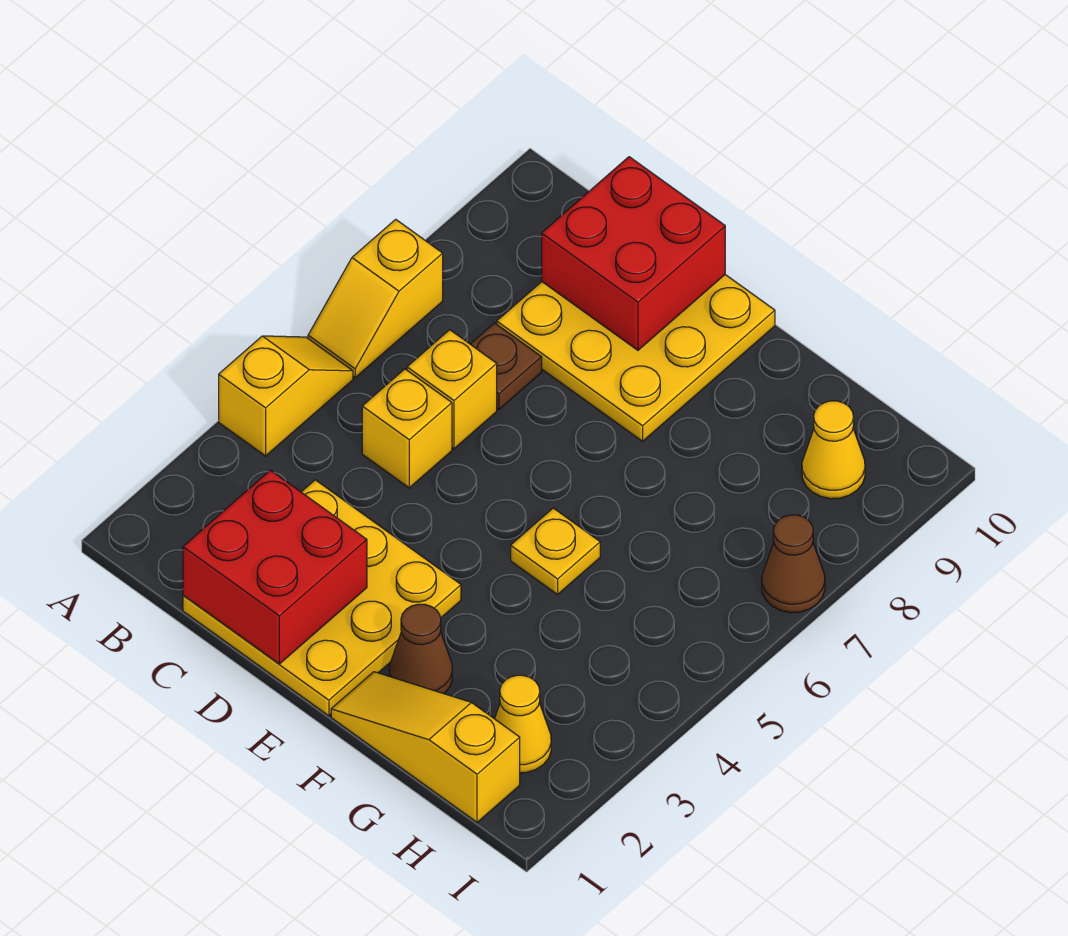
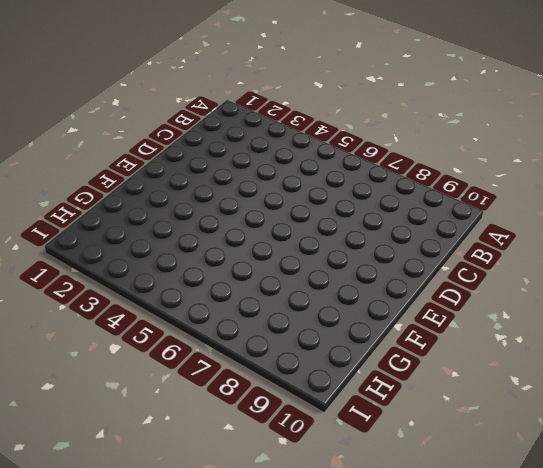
none -> yellow slope A4:A5 level 1 top 4
none -> yellow slope A6:A7 level 1 top 7
none -> yellow plate C1:E3 level 1

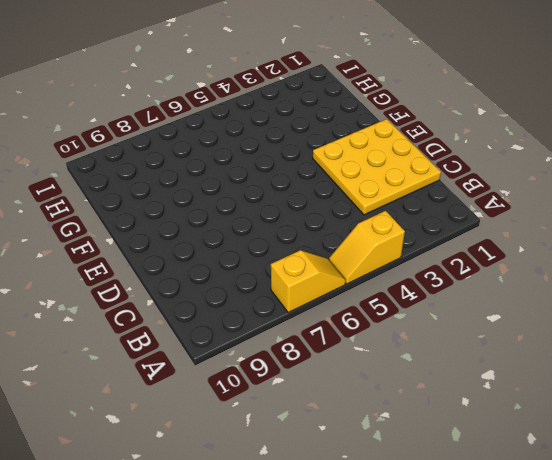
none -> yellow brick C5 level 1
none -> yellow brick C6 level 1
none -> brown plate C7 level 1

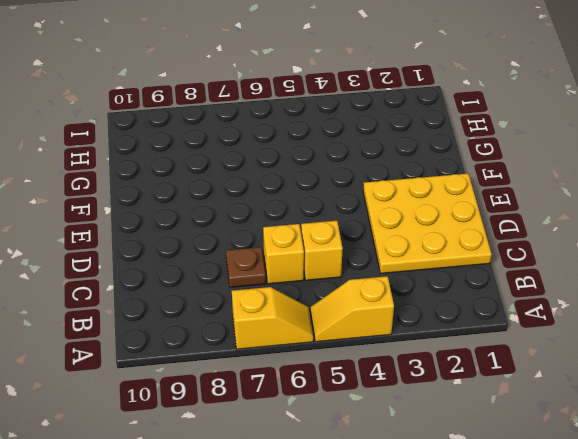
none -> yellow plate C8:E10 level 1
none -> yellow slope F1:H1 level 1 top H
none -> brown cone F2 level 1

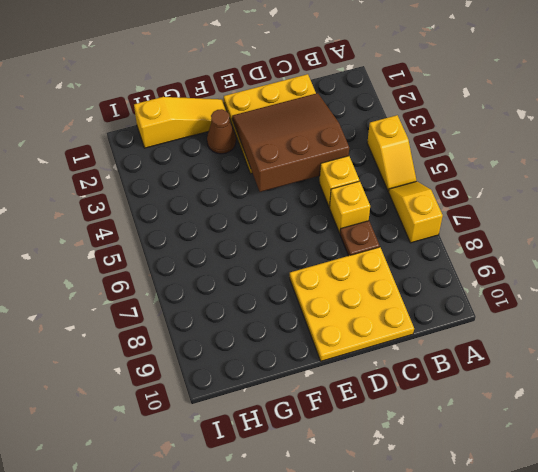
brown slope C2:E4 level 2 top 4 -> red brick C1:D2 level 2
none -> yellow plate F5 level 1
none -> yellow cone H2 level 1
none -> yellow cone H9 level 1

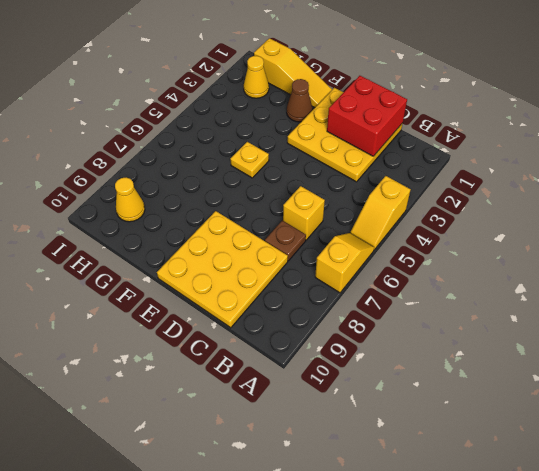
none -> yellow brick C5 level 1
none -> brown cone I7 level 1
none -> red brick C9:D10 level 2

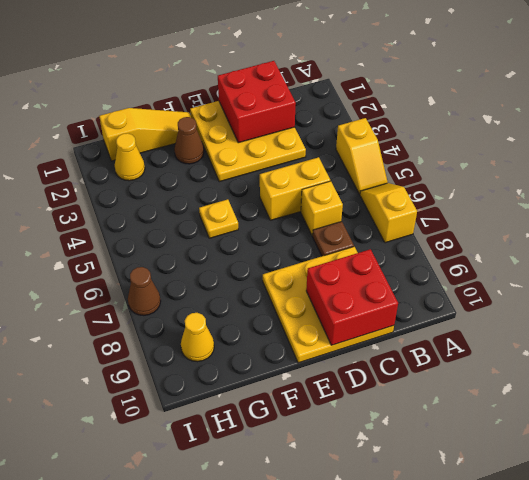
yellow brick C5:D5 level 1 -> yellow brick C5 level 1

